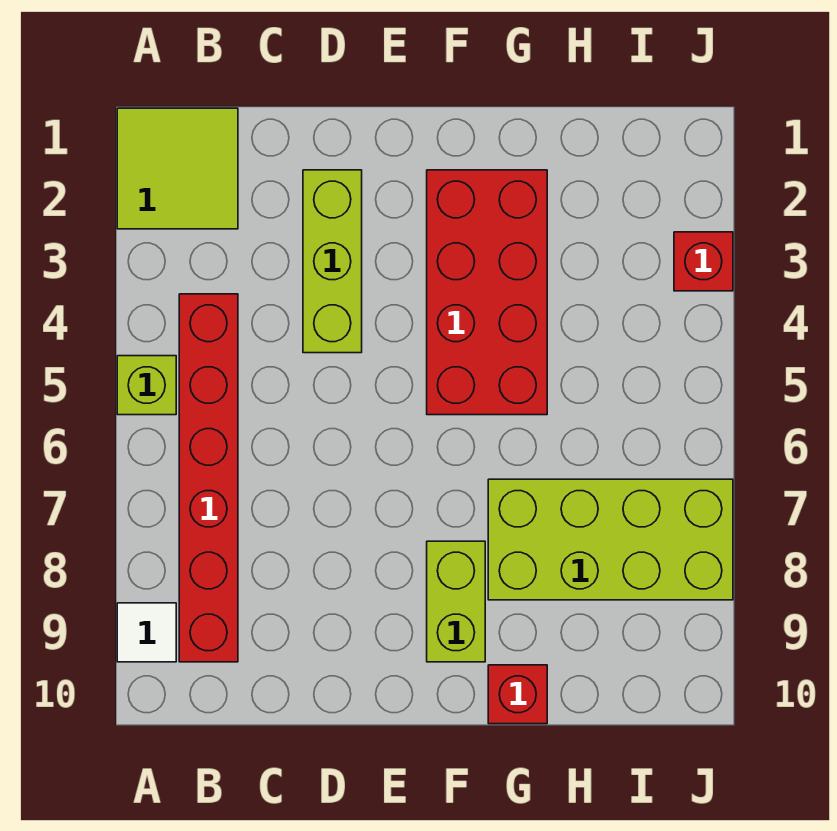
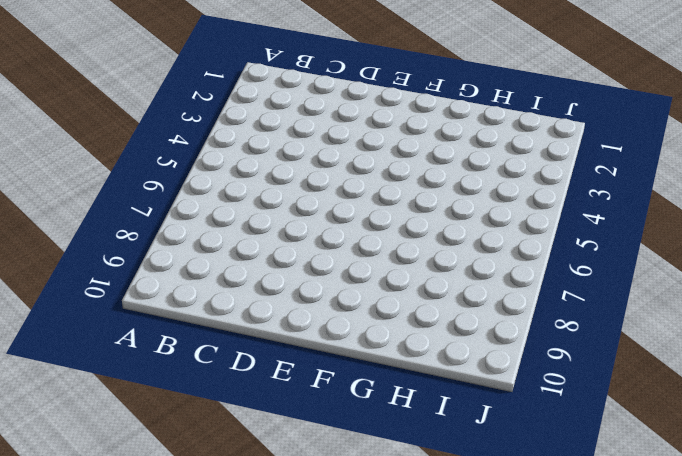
none -> lime tile A1:B2 level 1
none -> lime brick A5 level 1

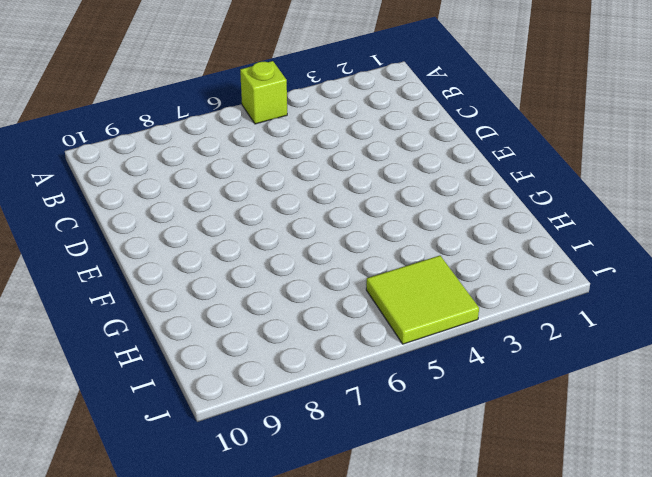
lime tile I4:J5 level 1 -> lime tile A1:B2 level 1
none -> white tile A9 level 1
none -> red brick B4:B9 level 1

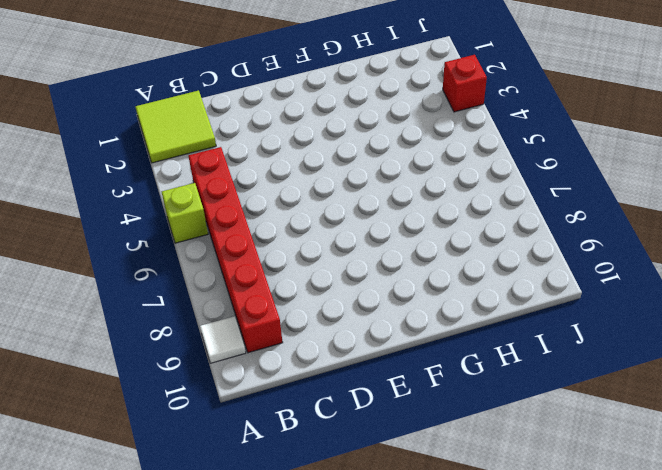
none -> lime brick D2:D4 level 1
none -> red brick F2:G5 level 1

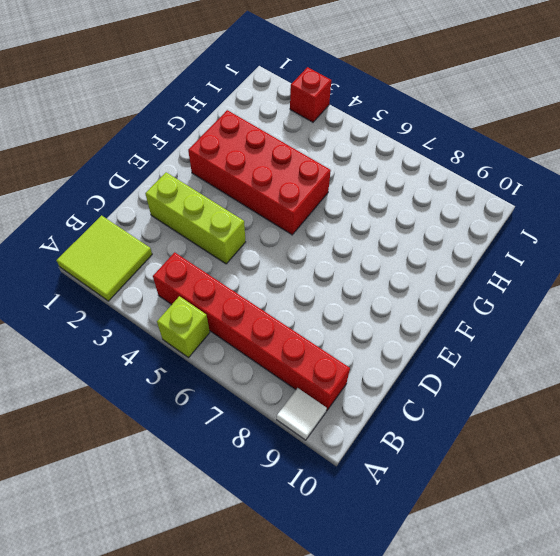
none -> lime brick F8:F9 level 1
none -> lime brick G7:J8 level 1

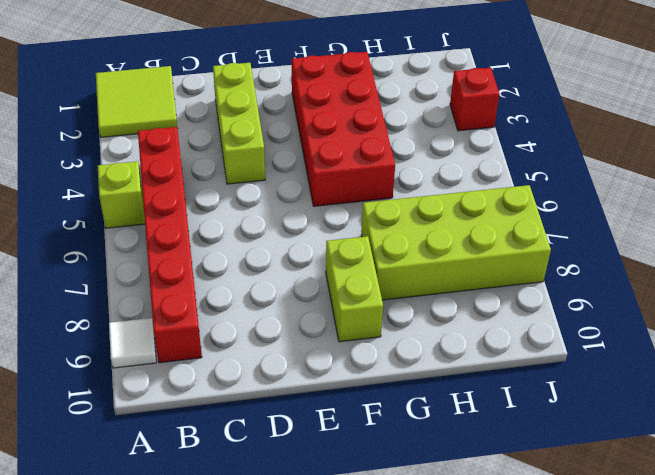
none -> red brick G10 level 1

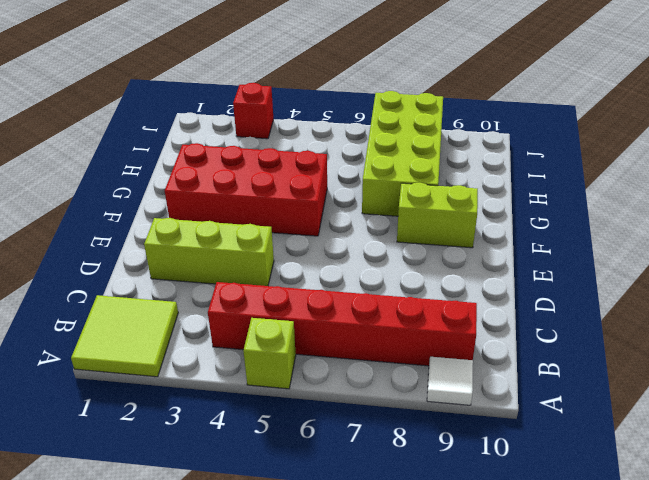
none -> red brick G10 level 1

